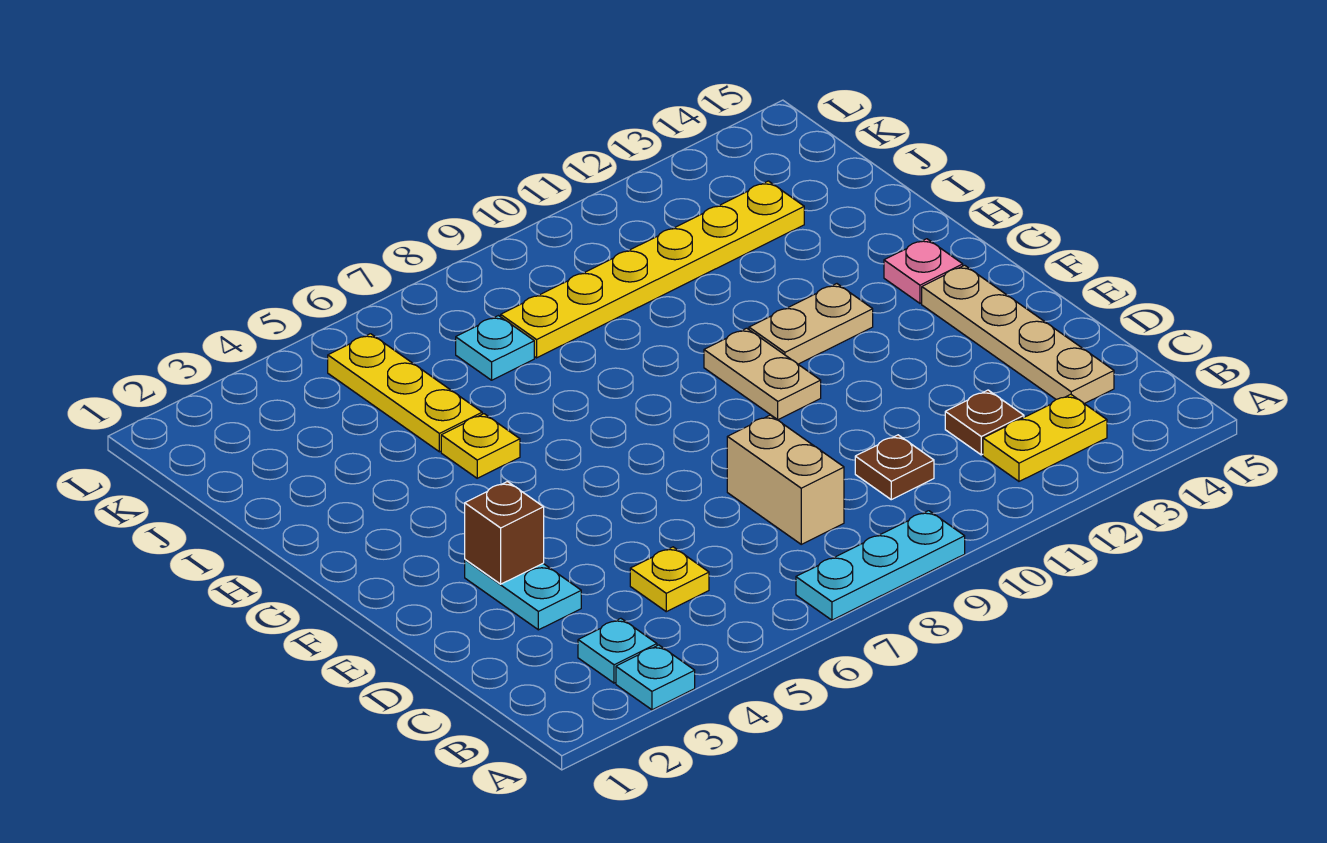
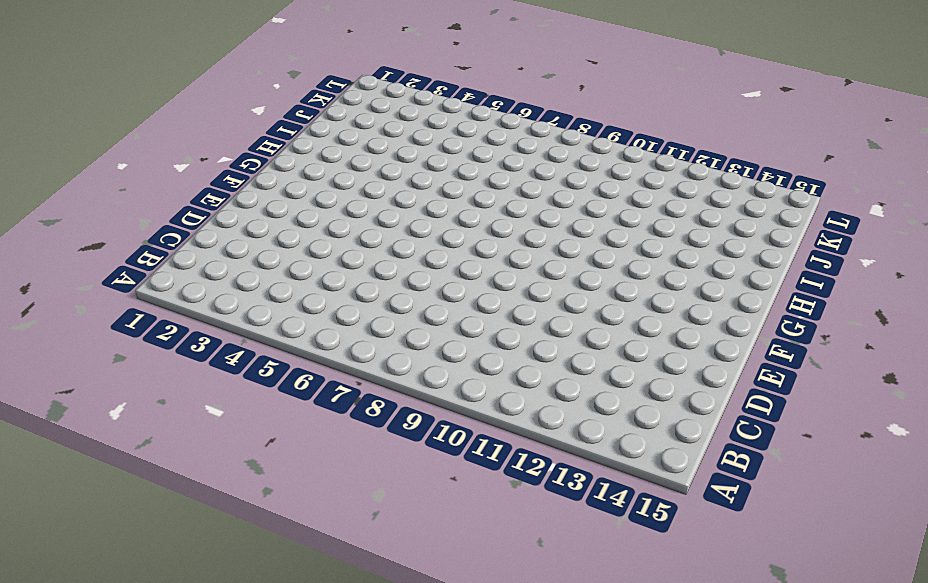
none -> cyan plate A3 level 1
none -> cyan plate A7:A9 level 1
none -> cyan plate B3 level 1

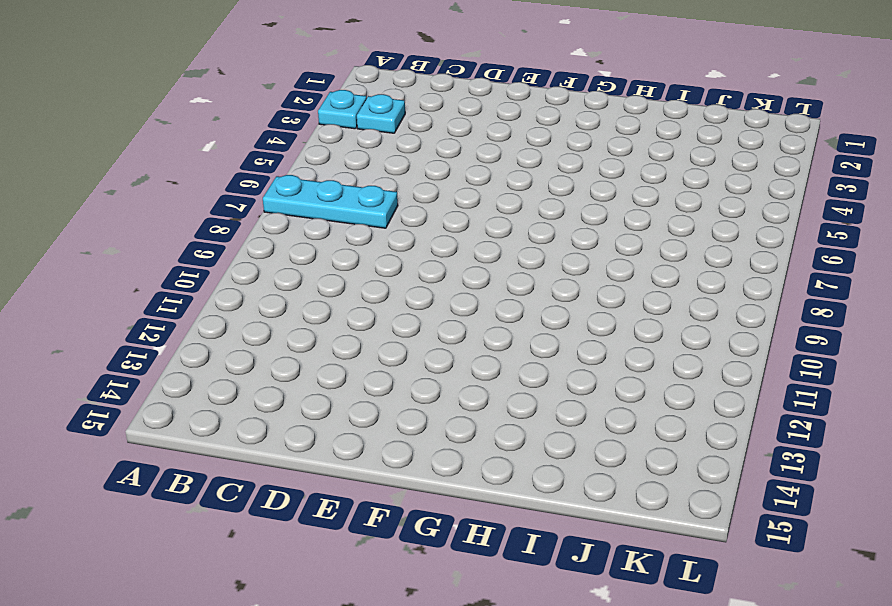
cyan plate A7:C7 level 1 -> cyan plate A7:A9 level 1
none -> yellow plate B12:B13 level 1
none -> yellow plate C5 level 1
none -> tan brick C8:D8 level 1

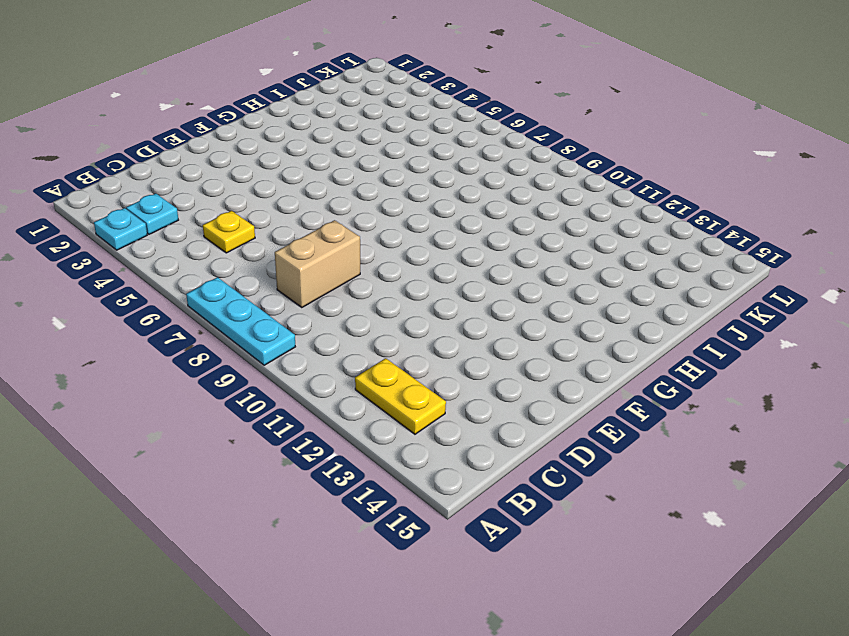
none -> brown plate C10 level 1
none -> brown plate C12 level 1
none -> tan plate C14:F14 level 1

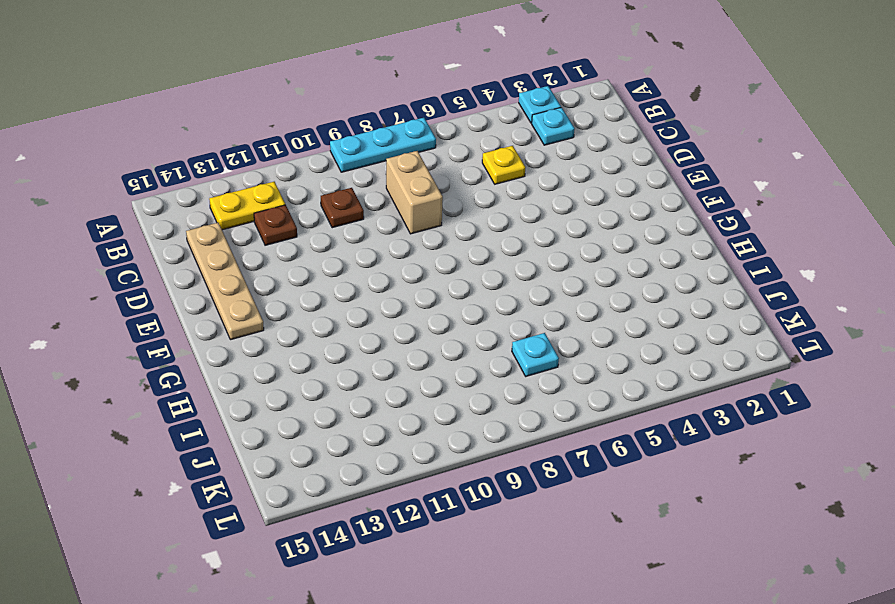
none -> cyan plate D3:E3 level 1
none -> tan plate F10:G10 level 1
none -> tan plate G11:G12 level 1

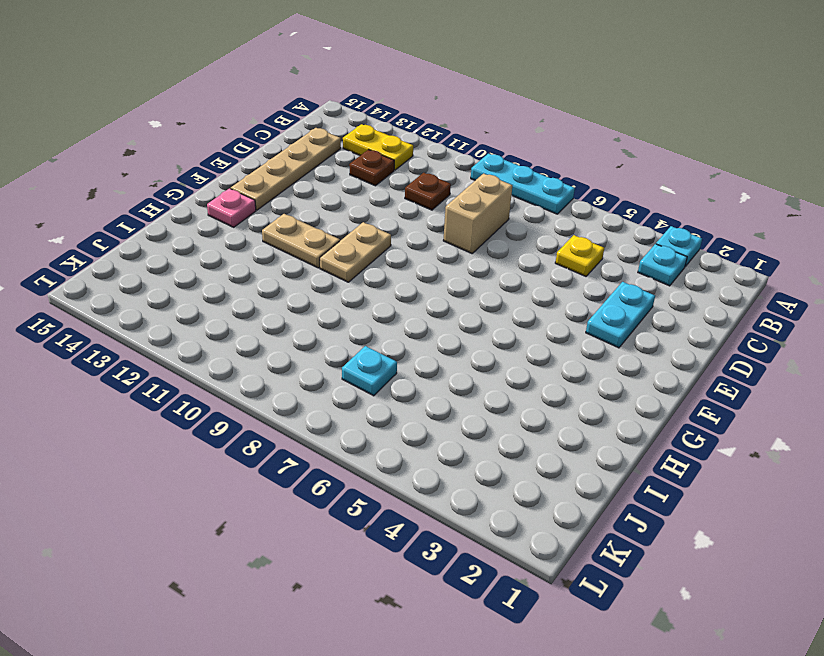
none -> yellow plate H5 level 1
none -> yellow plate I5:K5 level 1
none -> yellow plate J8:J13 level 1

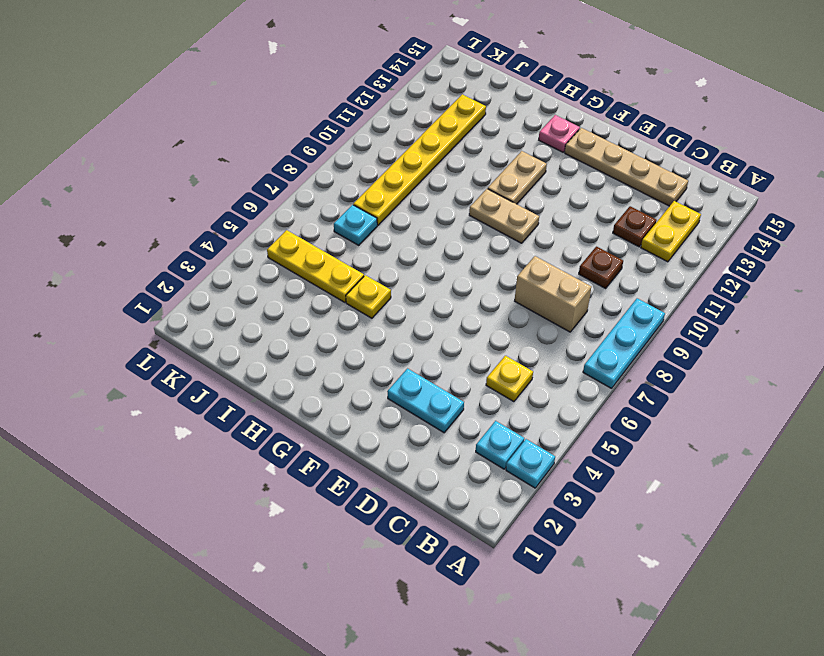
none -> brown brick E3 level 2

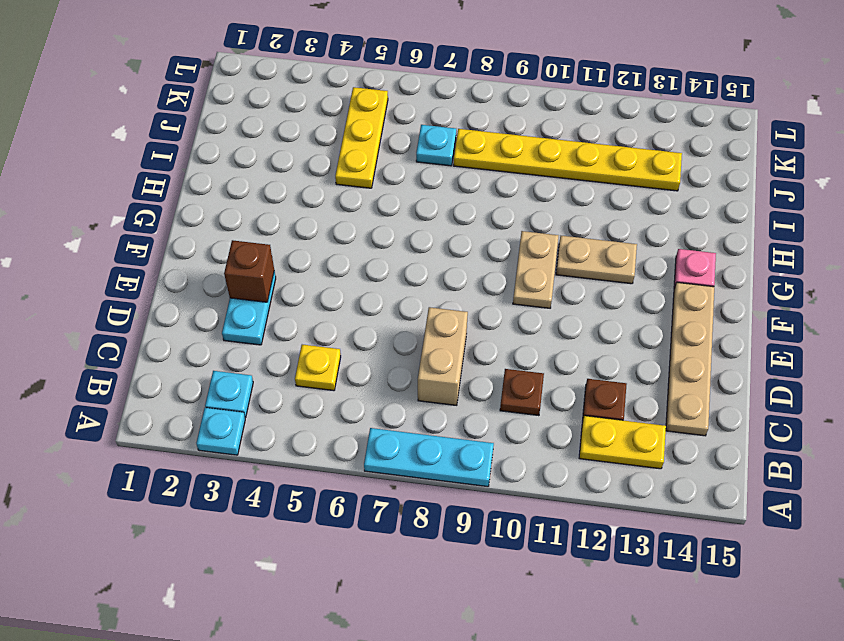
none -> yellow plate H5 level 1

